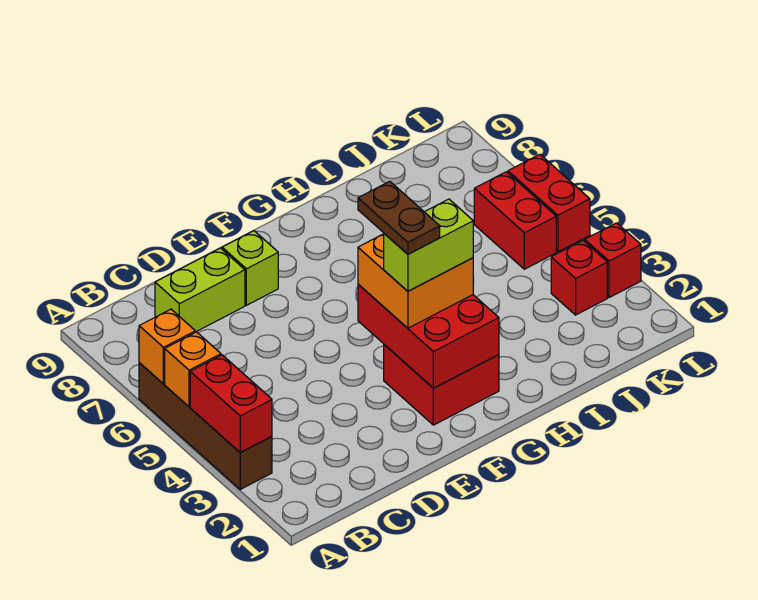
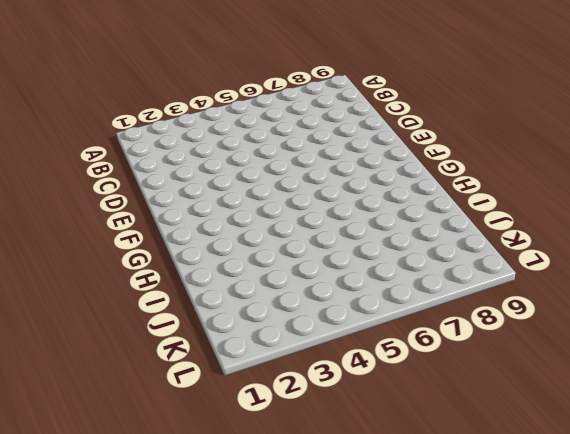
none -> brown brick A3:A6 level 1
none -> lime brick C8:D8 level 1
none -> lime brick E8 level 1

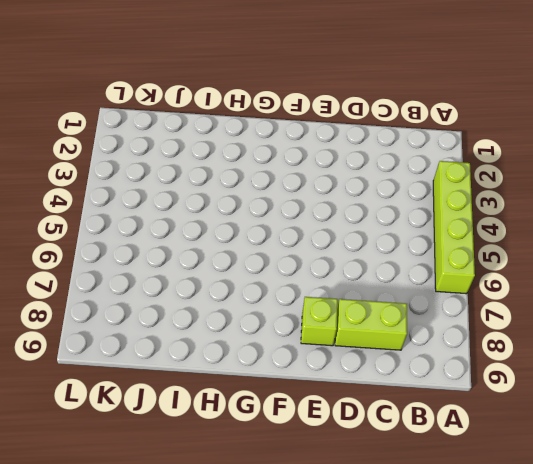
lime brick A3:A6 level 1 -> brown brick A3:A6 level 1
none -> red brick F2:G3 level 1
none -> red brick K3 level 1
none -> red brick K5:K6 level 1

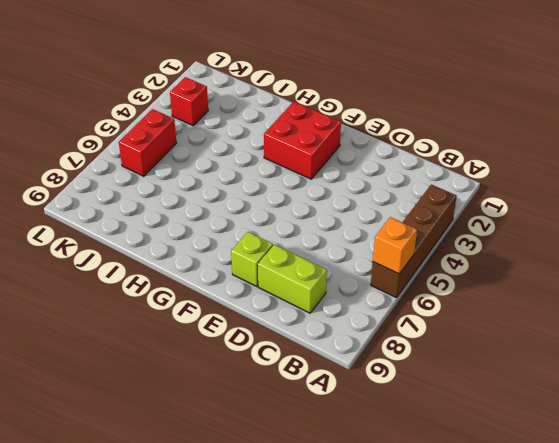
none -> red brick L3 level 1
none -> red brick L5:L6 level 1
none -> red brick A3:A4 level 2

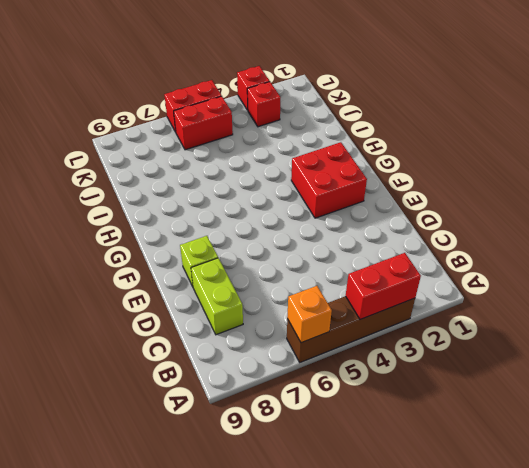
none -> orange brick A5 level 2
none -> red brick F2:G4 level 2
none -> orange brick F3:G4 level 3

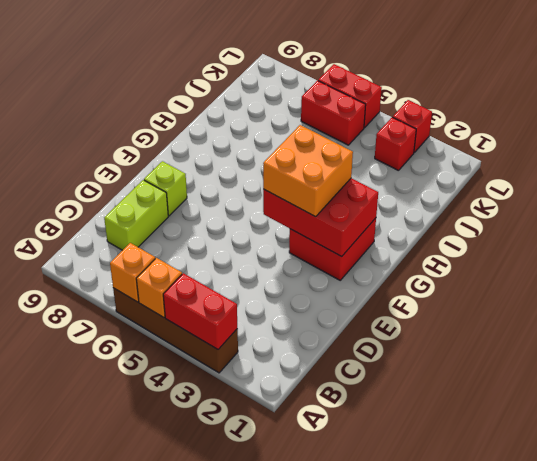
none -> lime brick F3:G3 level 4
none -> brown plate F3:F4 level 5

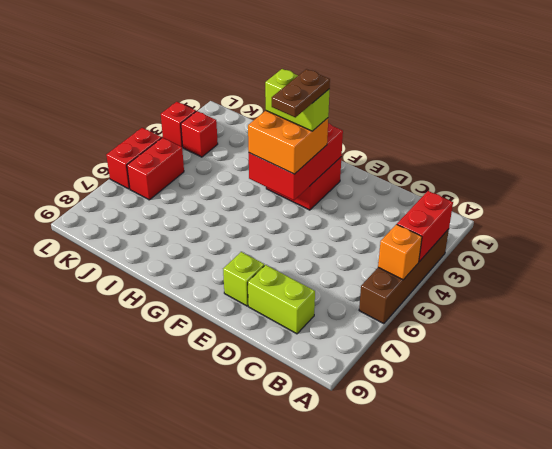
none -> orange brick A6 level 2

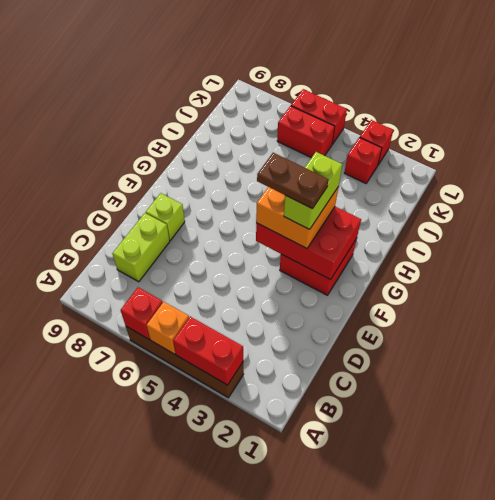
red brick A6 level 2 -> orange brick A6 level 2

